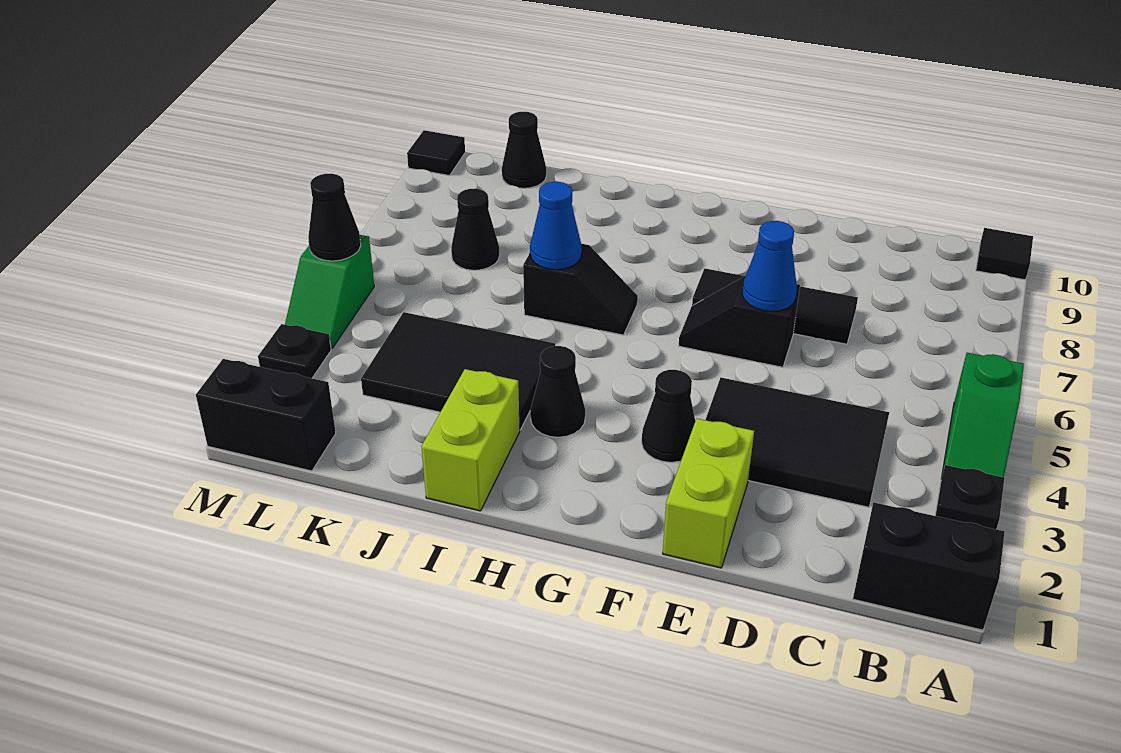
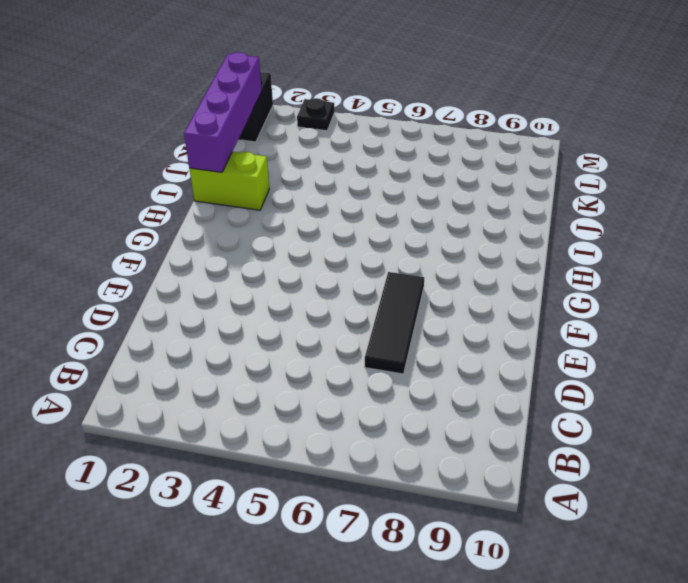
purple brick I1:L1 level 2 -> none
none -> black brick A1:B1 level 1
none -> black plate A3 level 1
none -> green slope A4:A5 level 1 top 5

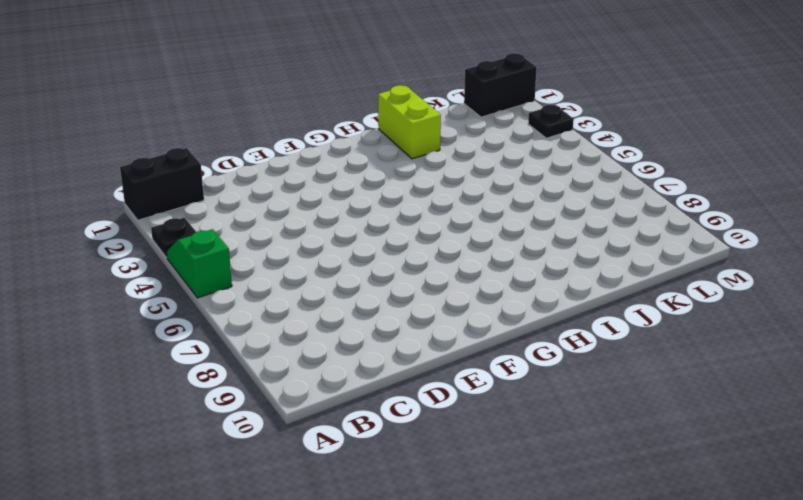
none -> black tile A10 level 1
none -> black tile C3:E4 level 1
none -> black tile D7:F7 level 1

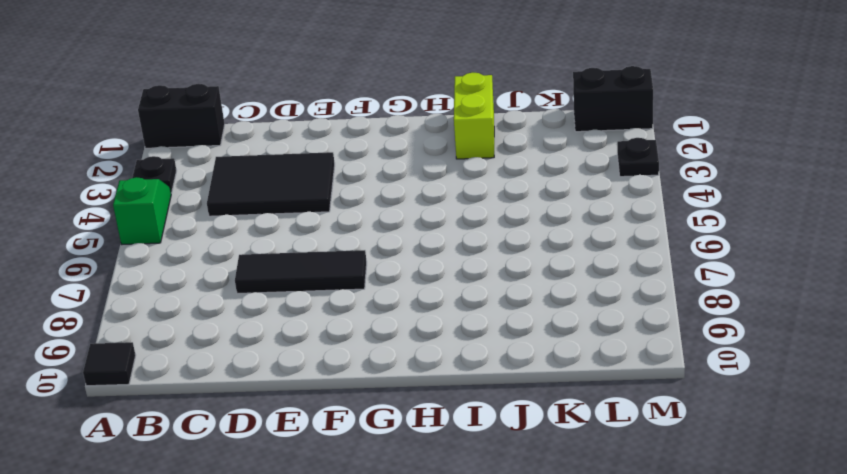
none -> lime brick E1:E2 level 1
none -> black slope E6:F6 level 1 top E
none -> black cone F3 level 1

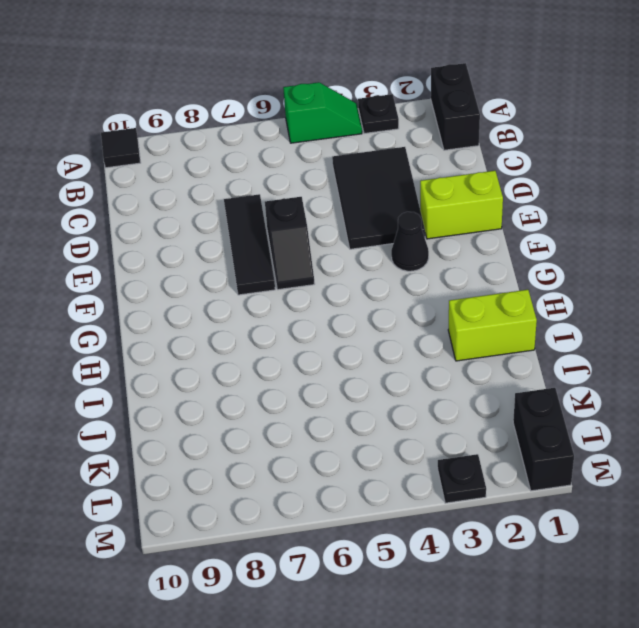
none -> black cone H3 level 1
none -> black slope H6:I6 level 1 top I
none -> black tile I3:K4 level 1

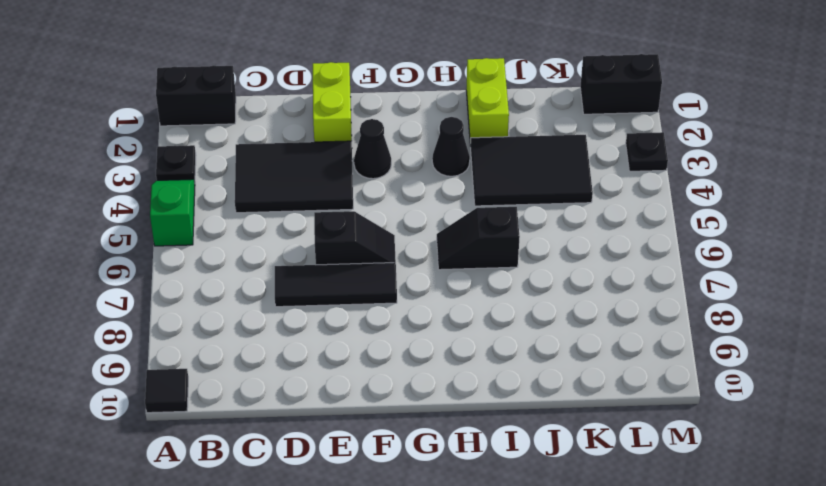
none -> black cone K7 level 1
none -> black cone K10 level 1
none -> green slope M4:M5 level 1 top 5

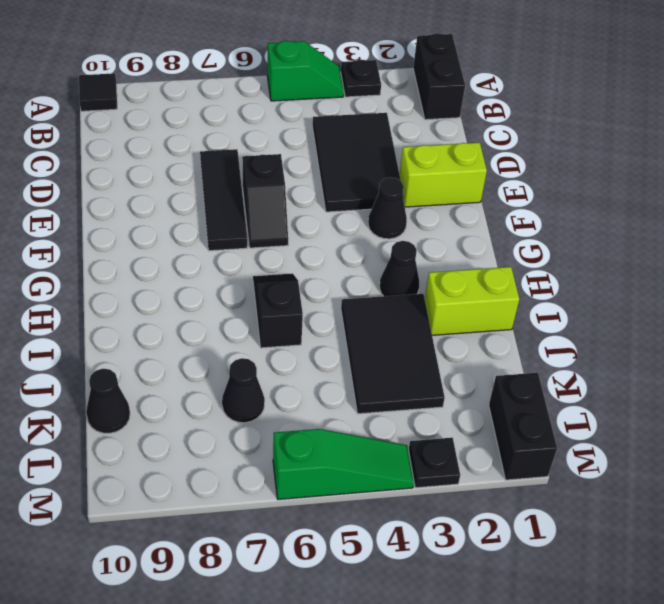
green slope M4:M6 level 1 top 6 -> green slope M4:M5 level 1 top 5
none -> black tile M10 level 1
none -> blue cone E6 level 2
none -> blue cone I6 level 2

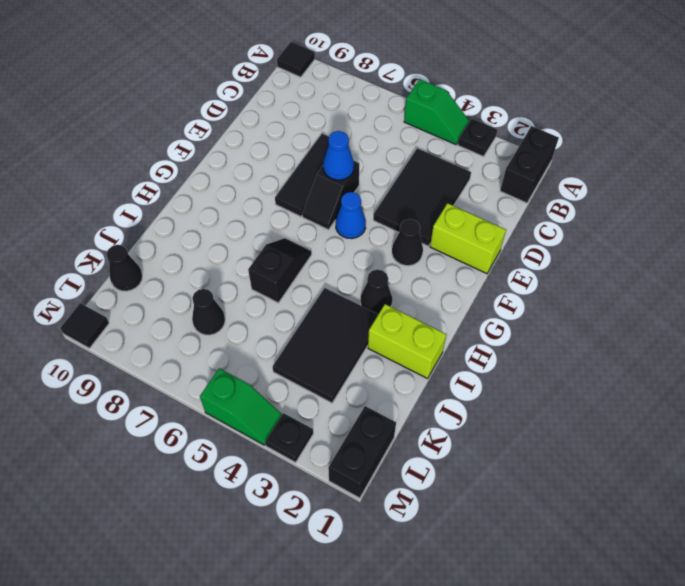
blue cone F5 level 1 -> blue cone I6 level 2
none -> black cone M5 level 2

